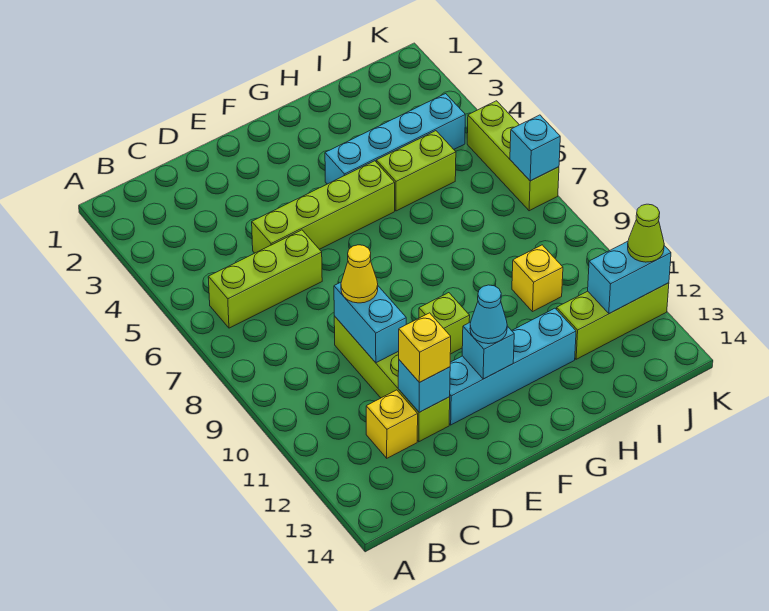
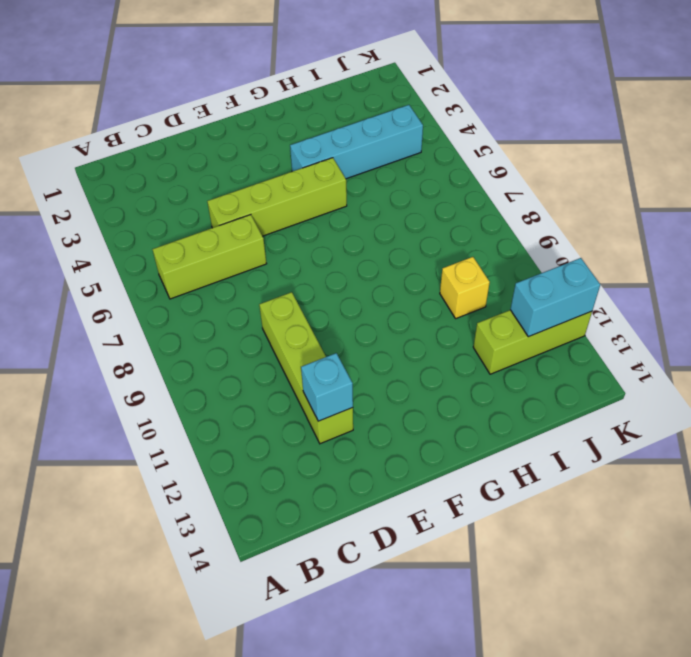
none -> yellow brick C12 level 1
none -> cyan brick E12:H12 level 1
none -> lime brick F10 level 1

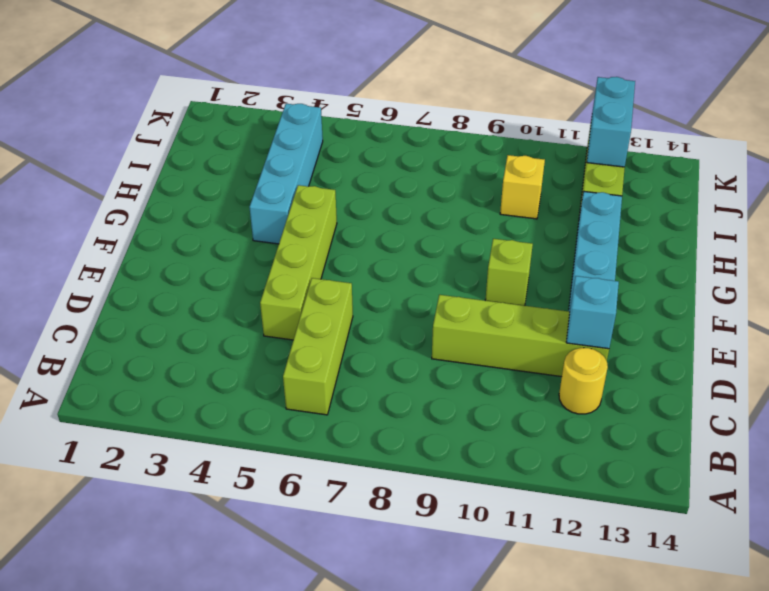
yellow round brick C12 level 1 -> yellow brick C12 level 1
none -> lime brick H5:I5 level 1
none -> lime brick K5:K7 level 1
none -> cyan brick D9:D10 level 2

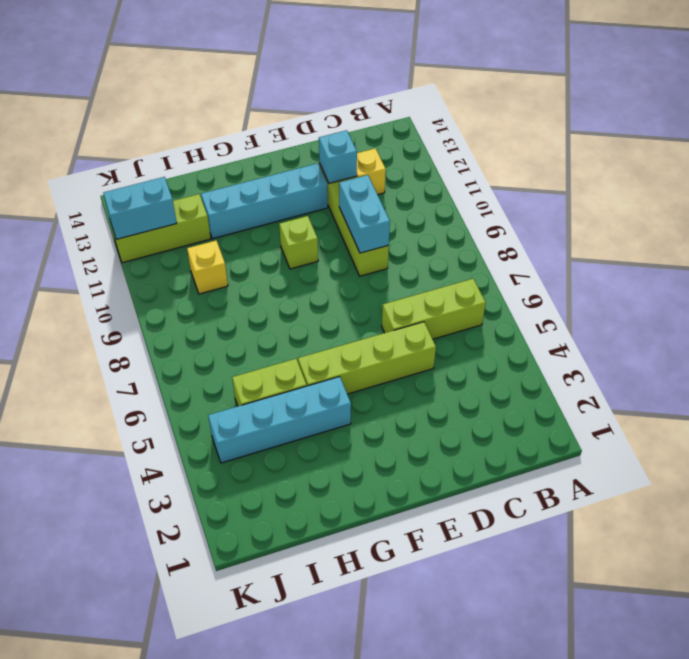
none -> lime brick K5:K7 level 1
none -> cyan brick F12 level 2
none -> cyan brick K7 level 2

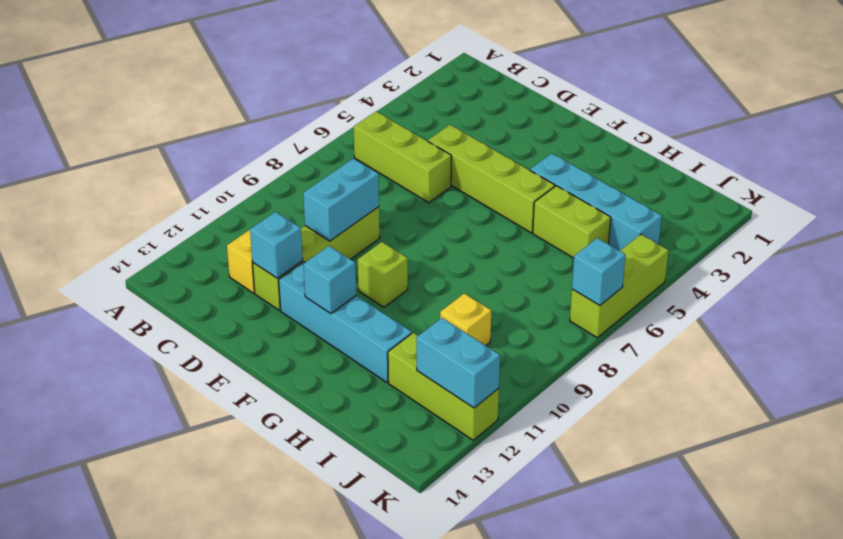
none -> yellow cone D9 level 3
none -> yellow brick D12 level 3
none -> cyan cone F12 level 3

